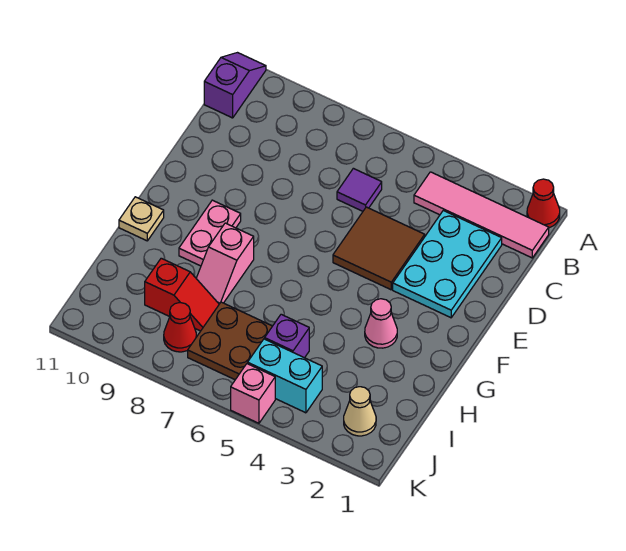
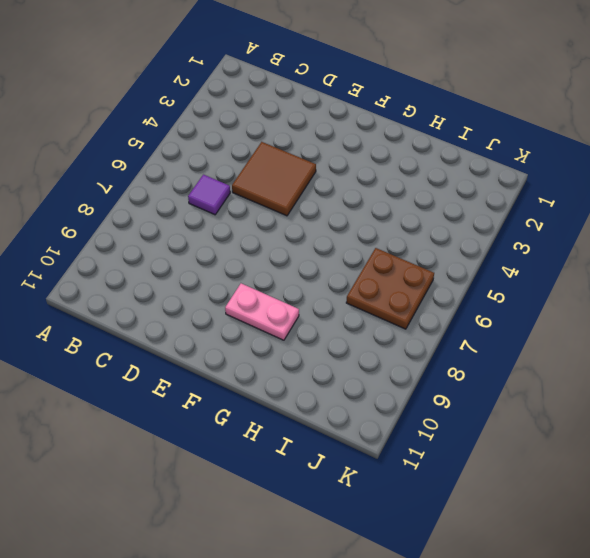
none -> red cone A1 level 1
none -> purple slope A11:B11 level 1 top B
none -> pink tile B1:B4 level 1

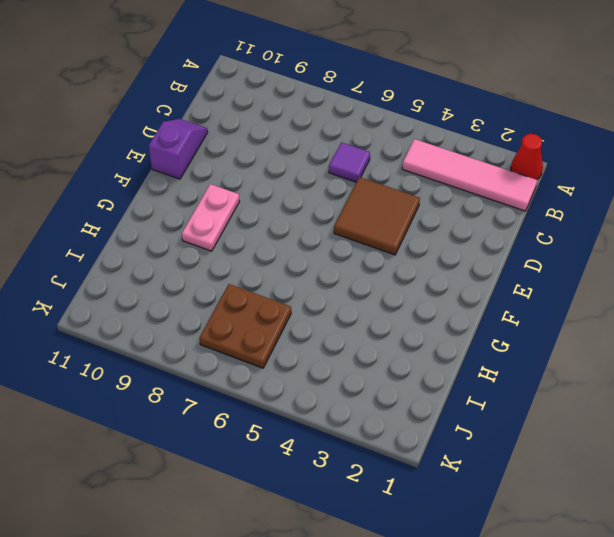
purple slope D11:E11 level 1 top E -> purple slope A11:B11 level 1 top B
none -> cyan plate C2:E3 level 1
none -> pink cone G3 level 1
none -> pink slope G8:H8 level 1 top G

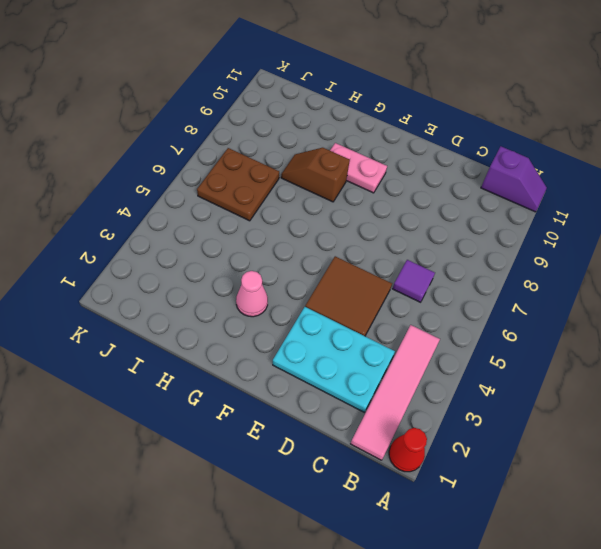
brown slope G8:H8 level 1 top G -> pink slope G8:H8 level 1 top G
none -> tan plate G11 level 1
none -> purple brick I5 level 1
none -> red slope I8:I9 level 1 top 9

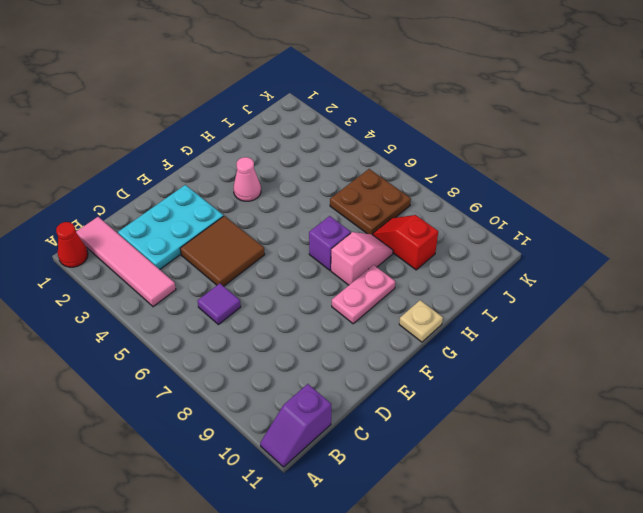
purple brick G7 level 1 -> purple brick I5 level 1
none -> tan cone J2 level 1
none -> cyan brick J4:J5 level 1
none -> red cone J8 level 1

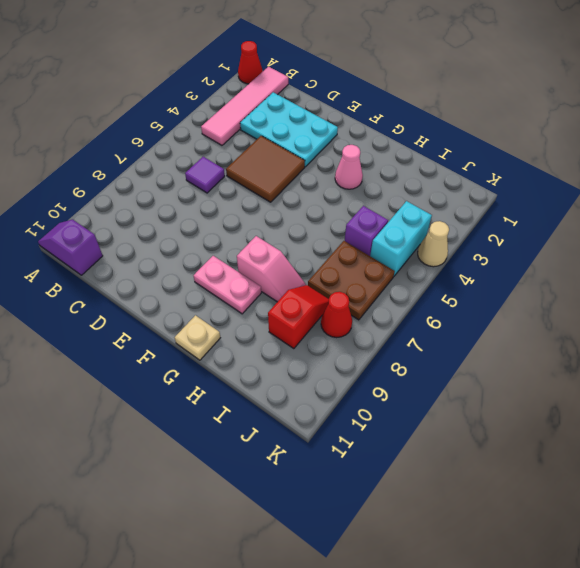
tan cone K4 level 1 -> tan cone J2 level 1
none -> pink brick K5 level 1

